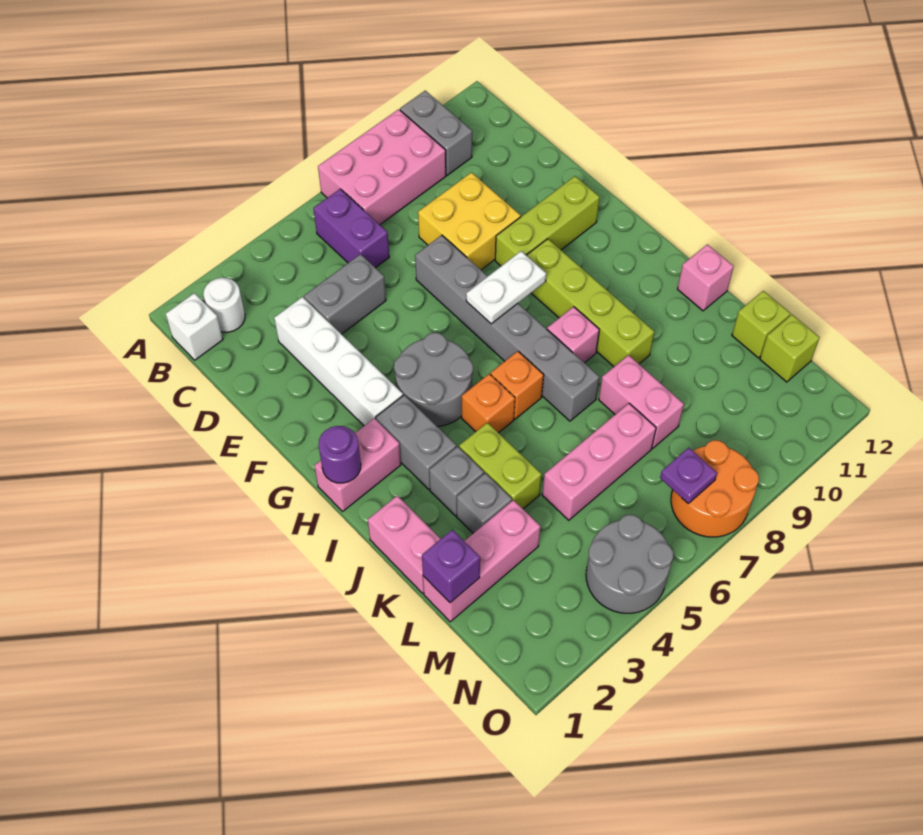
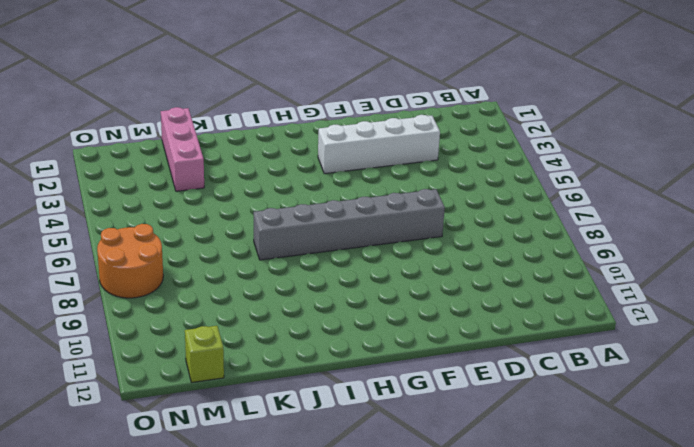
none -> pink brick A7:B9 level 1
none -> grey brick A10:B10 level 1
none -> white brick B1 level 1
none -> white round brick B2 level 1

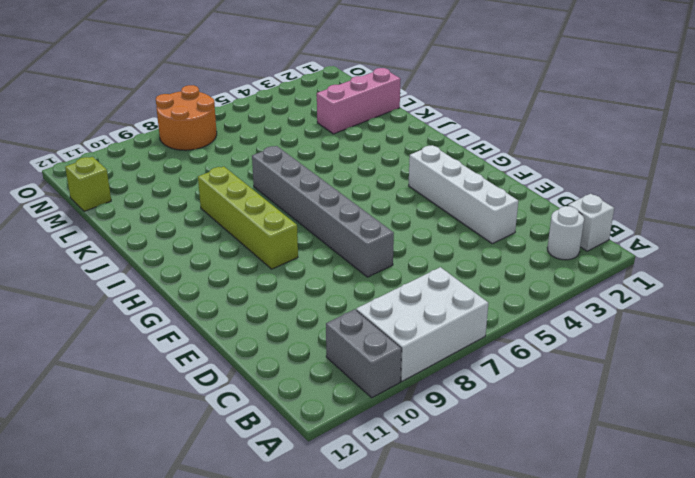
white brick A7:B9 level 1 -> pink brick A7:B9 level 1
none -> purple brick B6:C6 level 1
none -> grey brick D4:D5 level 1
none -> yellow brick D8:E9 level 1
none -> lime brick F9:F11 level 1

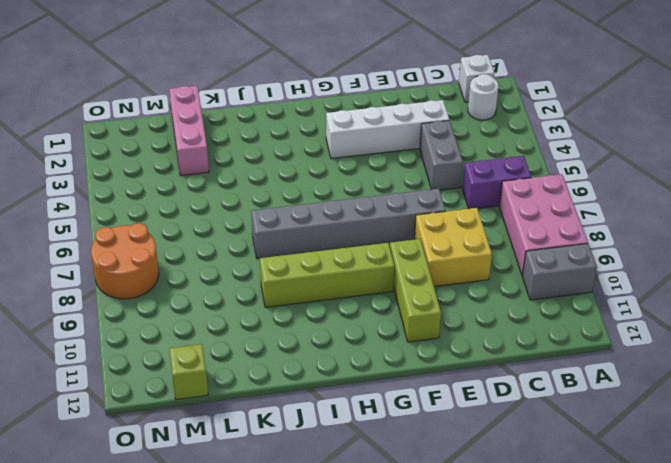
none -> grey round brick G4:H5 level 1
none -> pink brick H1:H2 level 1
none -> grey brick H3:I3 level 1
none -> orange brick I5 level 1

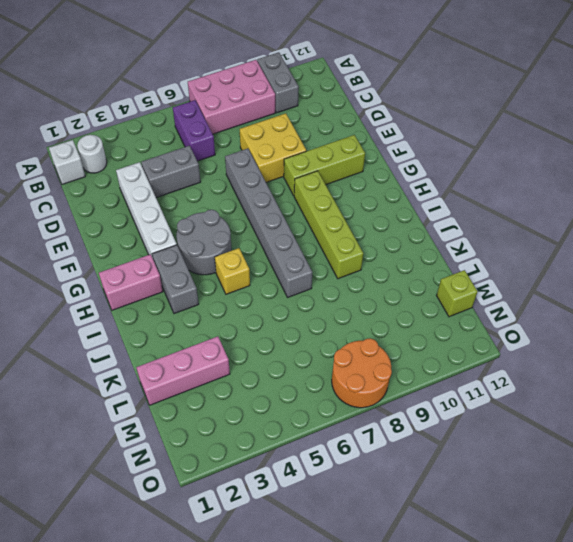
yellow brick I5 level 1 -> orange brick I5 level 1
none -> orange brick I6 level 1
none -> pink brick I8 level 1
none -> pink brick J1:K1 level 1
none -> grey brick J3 level 1

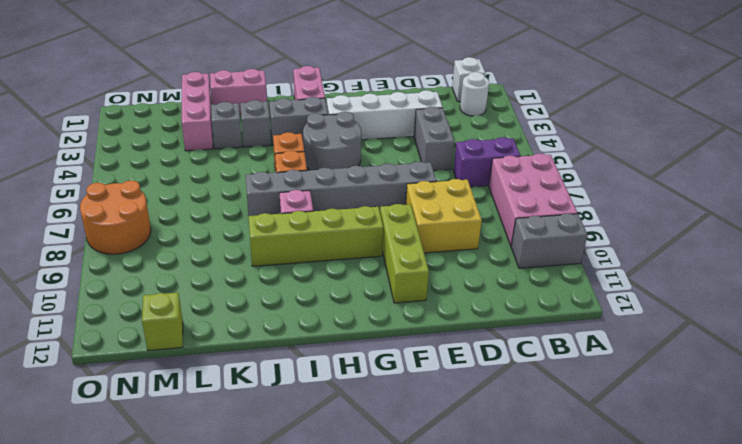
none -> lime brick J4:K4 level 1
none -> pink brick J12 level 1
none -> pink brick K8:L8 level 1
none -> pink brick L5:L7 level 1

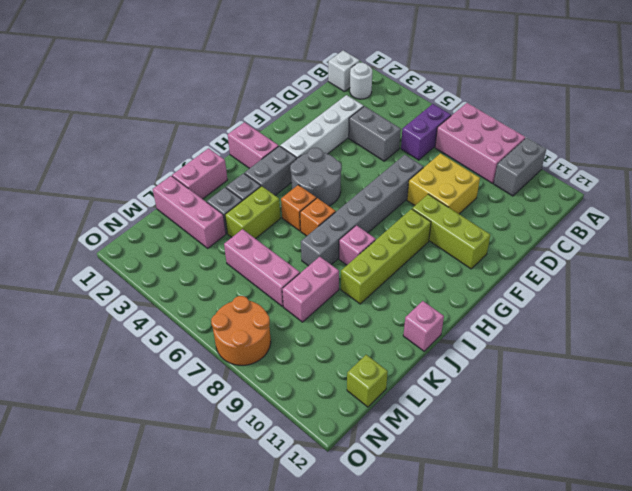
none -> lime brick L12 level 1
none -> grey round brick N4:O5 level 1
none -> white plate G7:G8 level 2
none -> purple round brick H1 level 2

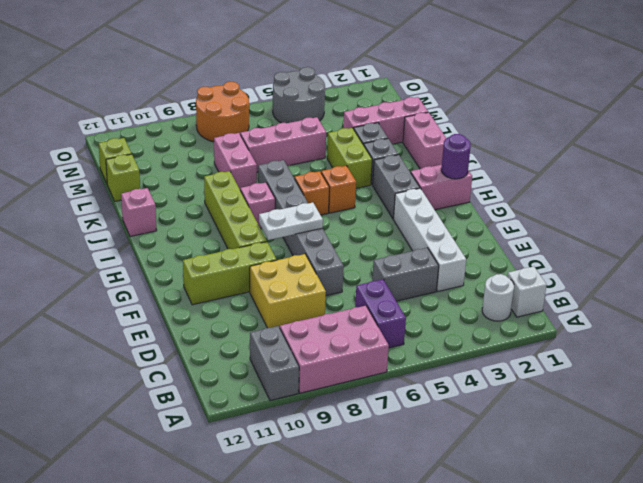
none -> grey round brick G4:H5 level 1
none -> purple brick L1 level 2
none -> purple plate N7 level 2

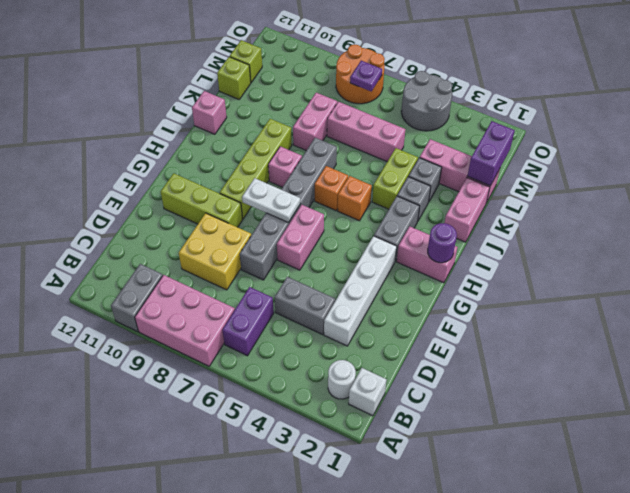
pink brick F6:G6 level 1 -> none
purple brick L1:M1 level 2 -> purple brick L1 level 2
none -> grey round brick G4:H5 level 1

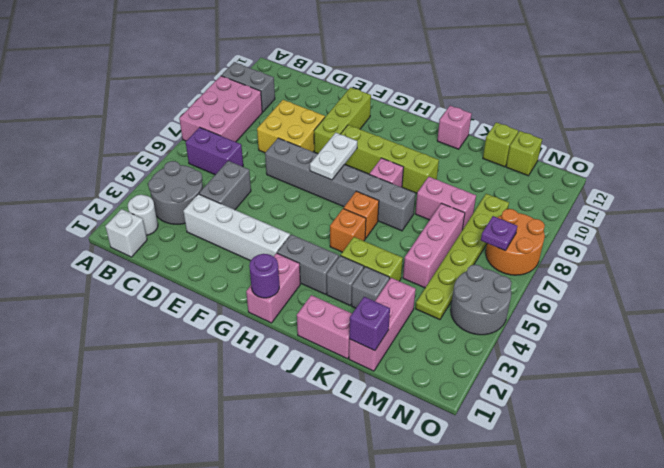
grey round brick B3:C4 level 1 -> grey round brick G4:H5 level 1
lime plate M4:M9 level 1 -> none

